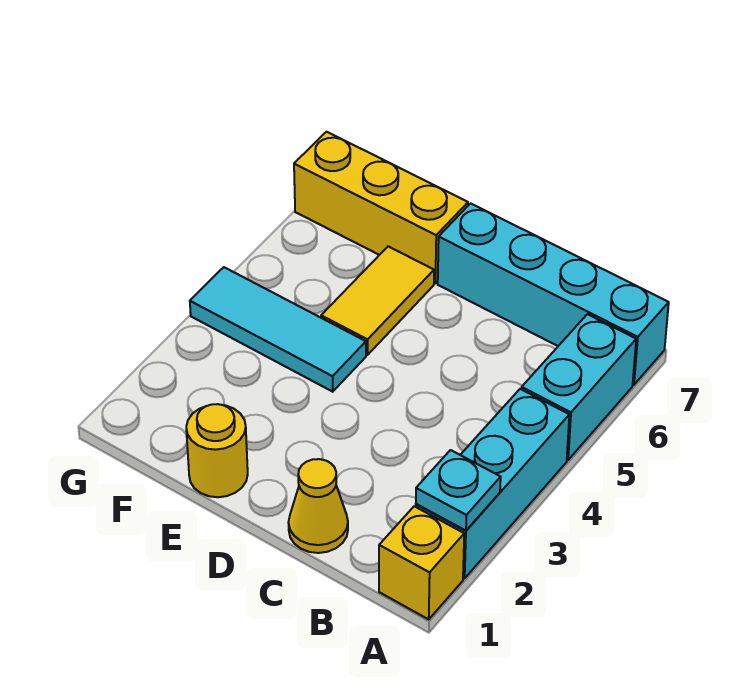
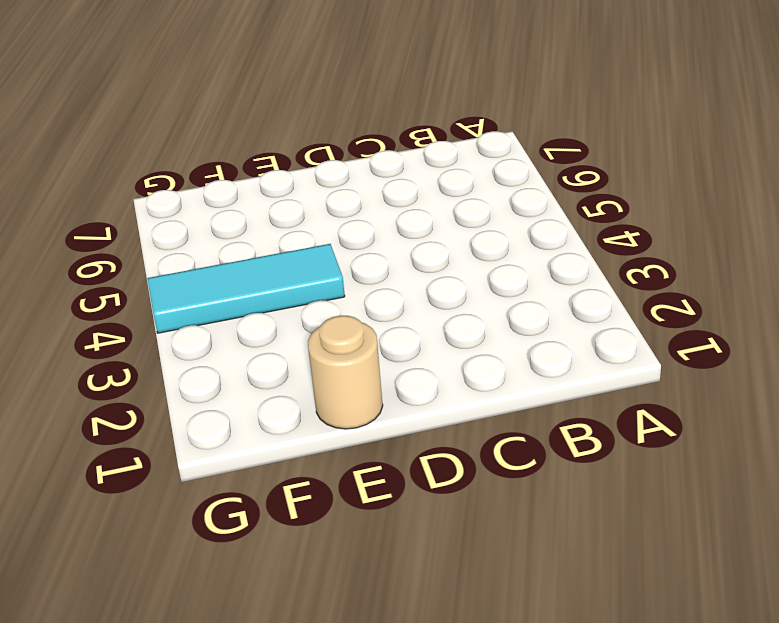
tan round brick E1 level 1 -> yellow round brick E1 level 1
none -> yellow brick A1 level 1
none -> cyan brick A2:A4 level 1

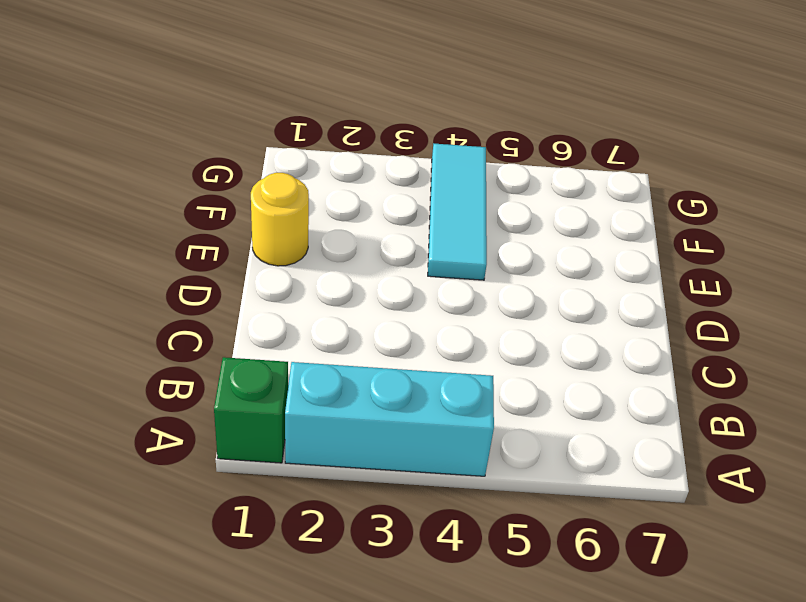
green brick A1 level 1 -> yellow brick A1 level 1
none -> cyan brick A5:A6 level 1
none -> cyan brick A7:D7 level 1

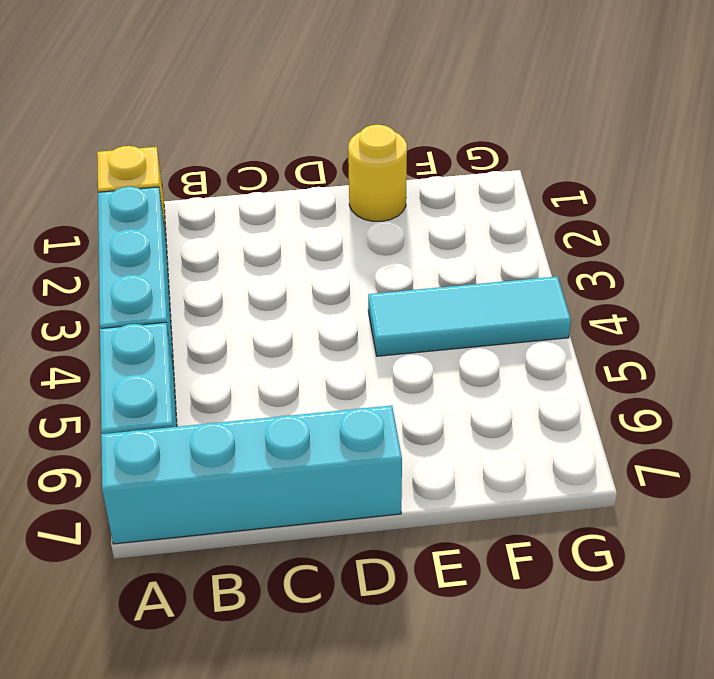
none -> yellow cone C1 level 1
none -> yellow tile E5:E6 level 1

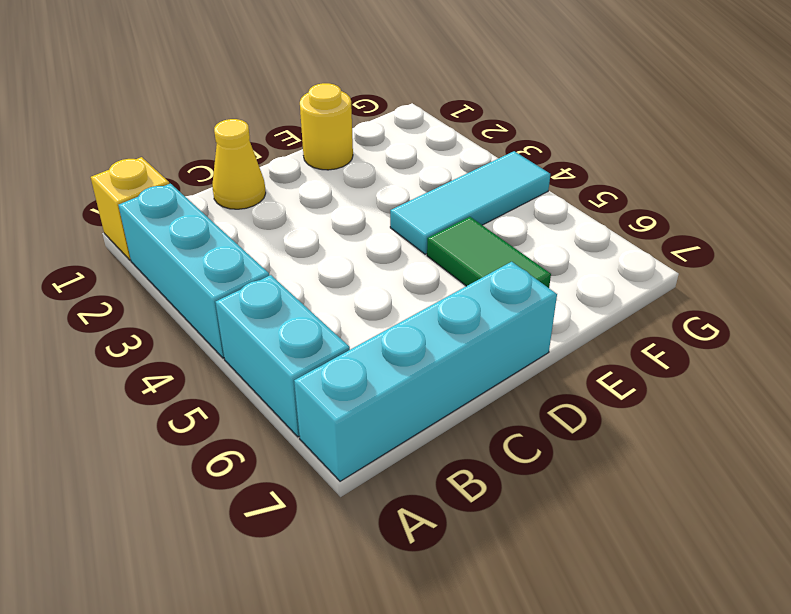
green tile E5:E6 level 1 -> yellow tile E5:E6 level 1
none -> yellow brick E7:G7 level 1
none -> cyan plate A2 level 2

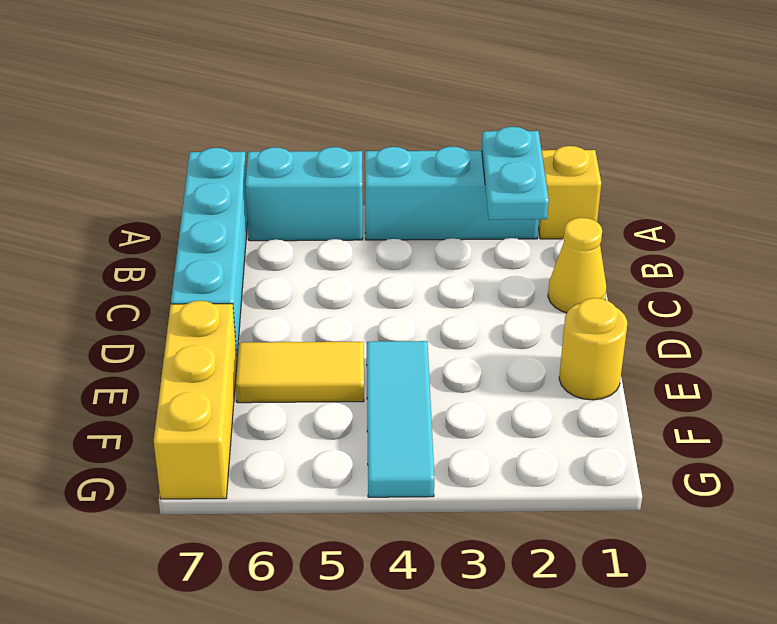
cyan plate A2:B2 level 2 -> cyan plate A2 level 2

